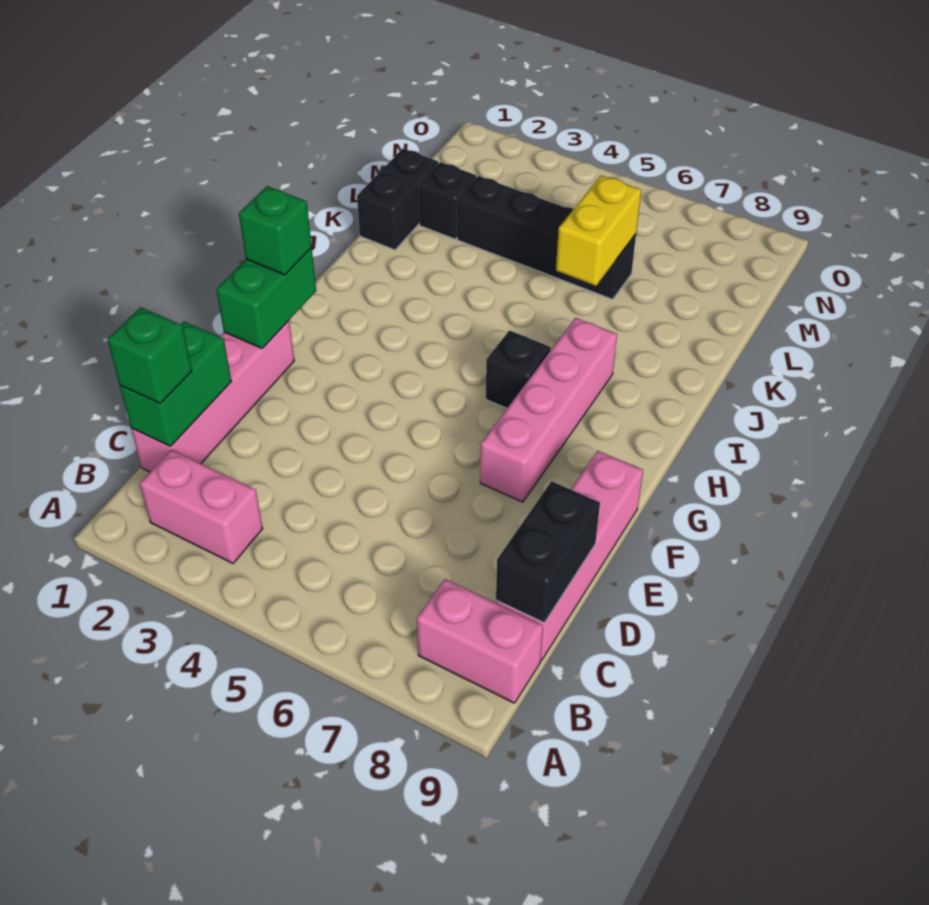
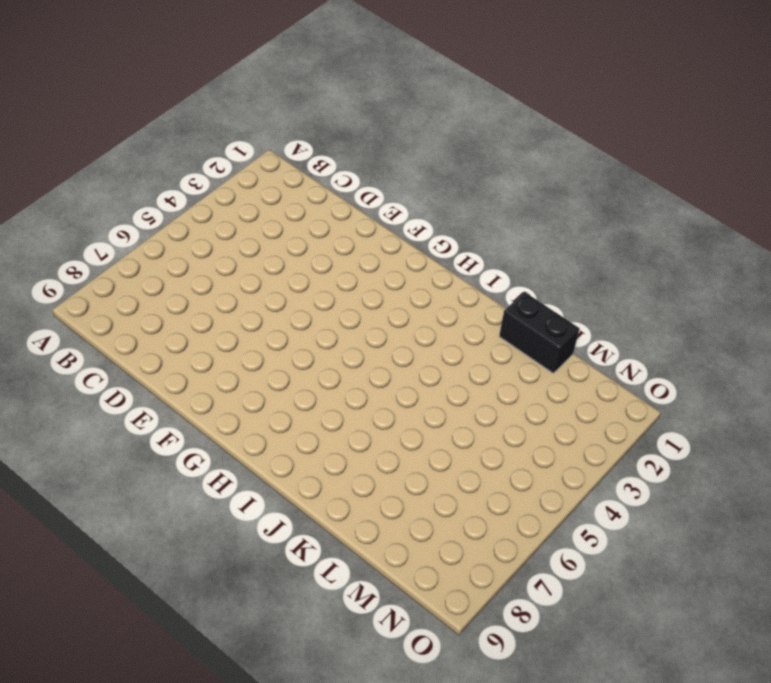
none -> pink brick B2:B3 level 1
none -> pink brick B8:B9 level 1
none -> pink brick C1:F1 level 1

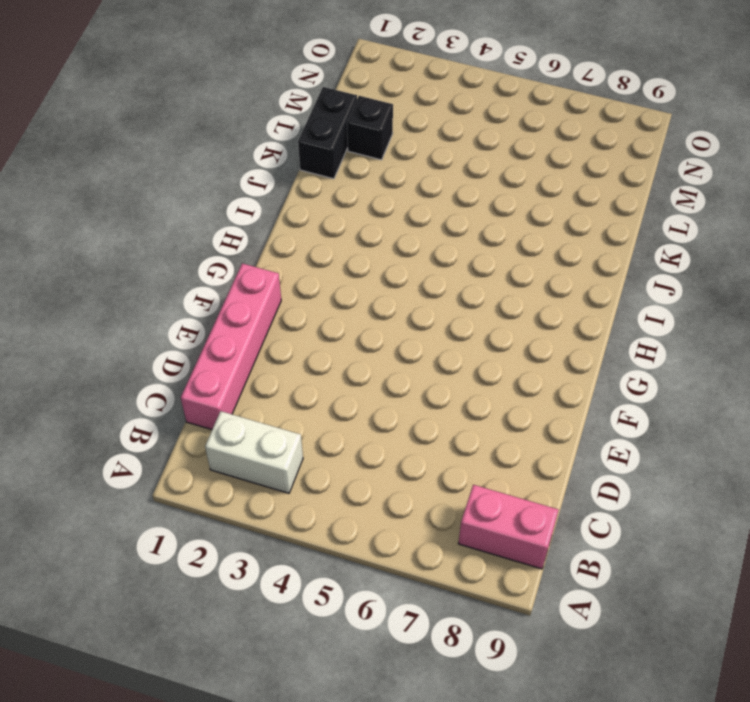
white brick B2:B3 level 1 -> pink brick B2:B3 level 1
none -> pink brick C9:F9 level 1
none -> pink brick F7:I7 level 1
none -> black brick H6 level 1

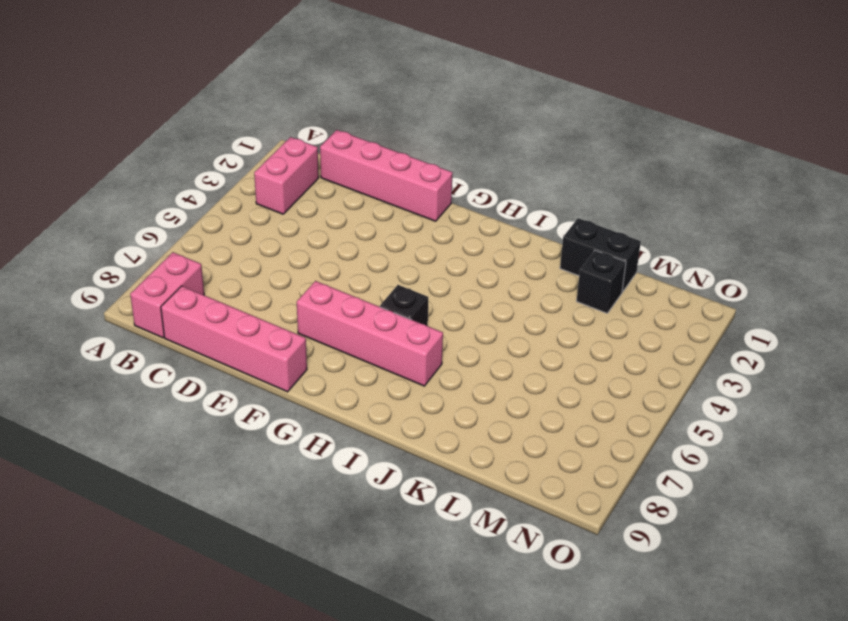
none -> black brick L3:L6 level 1
none -> green brick C1:D1 level 2
none -> black brick C9:D9 level 2

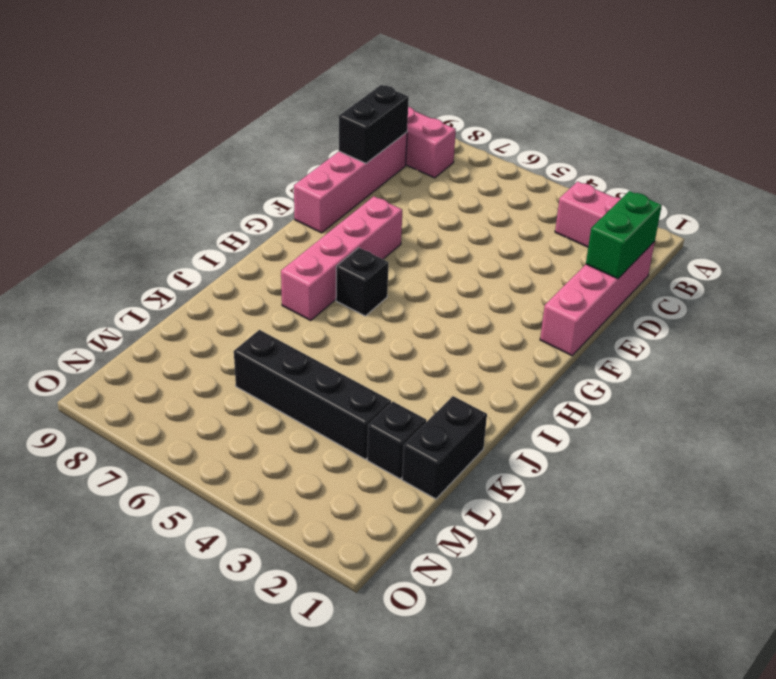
none -> green brick F1:G1 level 2
none -> yellow brick K6:L6 level 2
none -> green brick C1 level 3

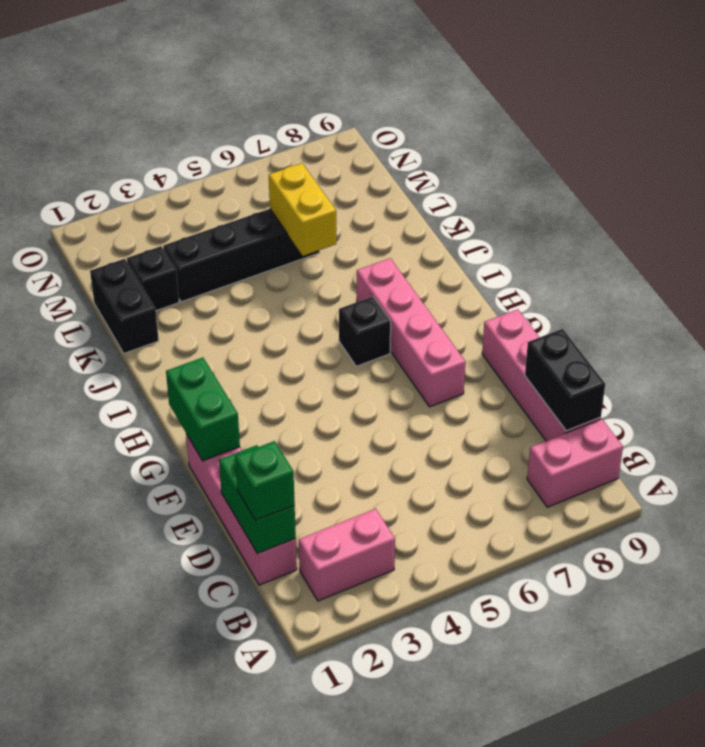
none -> green brick G1 level 3

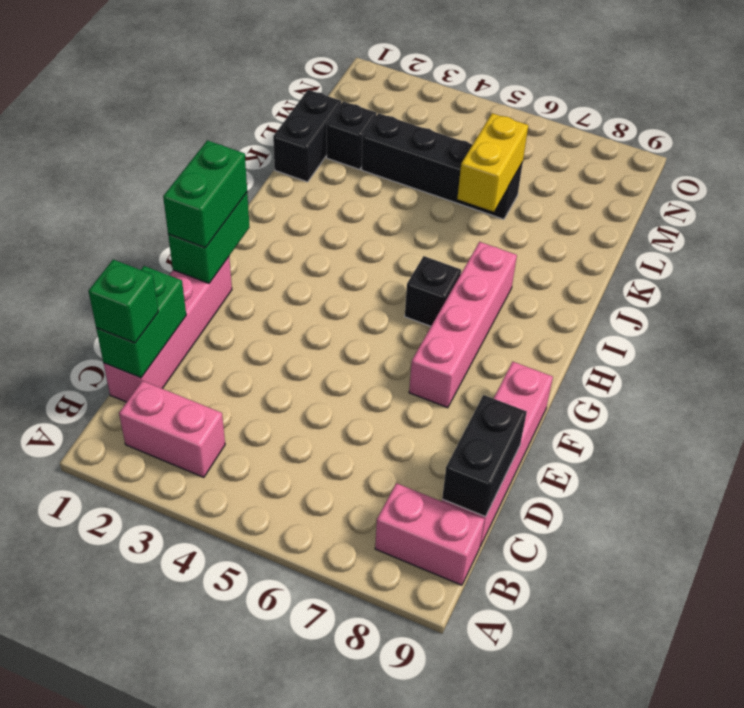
green brick F1:G1 level 3 -> green brick G1 level 3

